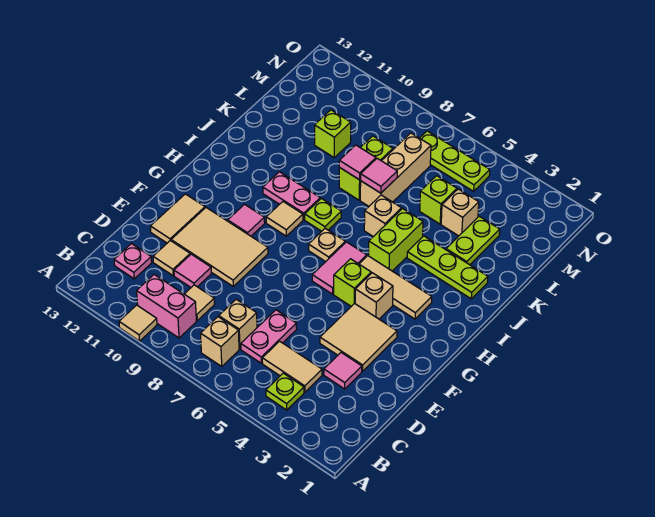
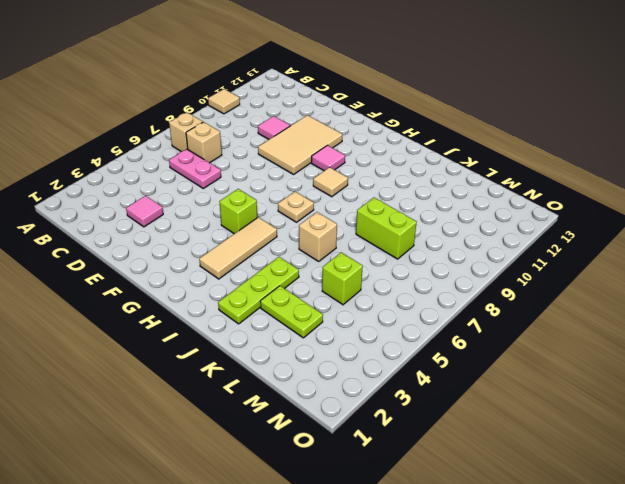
none -> lime plate B4 level 1
none -> pink brick B9:B10 level 1
none -> tan tile C4:C5 level 1
none -> tan tile C9 level 1

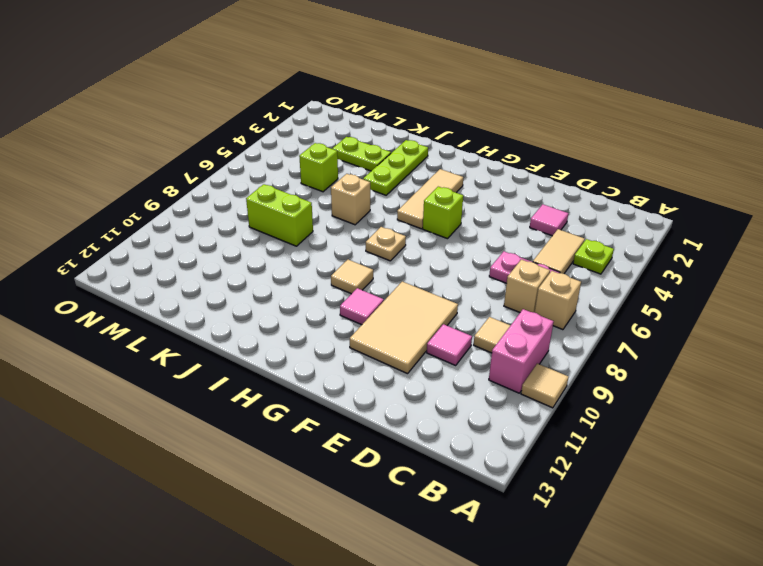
none -> pink plate C12 level 1
none -> tan tile D11 level 1
none -> tan tile E3:F4 level 1
none -> tan tile E12:F12 level 1

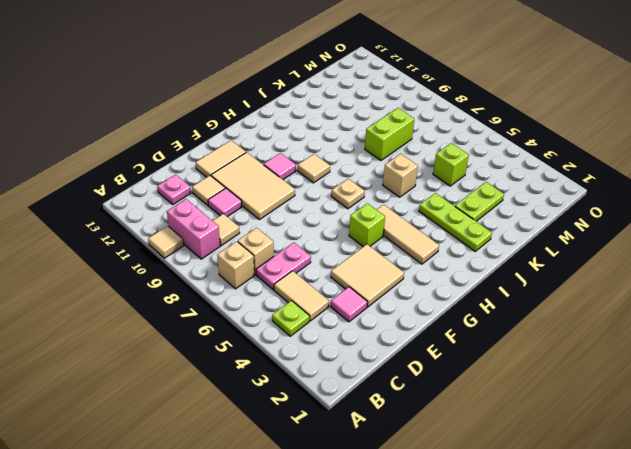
none -> tan brick G4 level 1
none -> pink tile G6:H6 level 1
none -> lime brick I5:J5 level 1
none -> lime plate I8 level 1

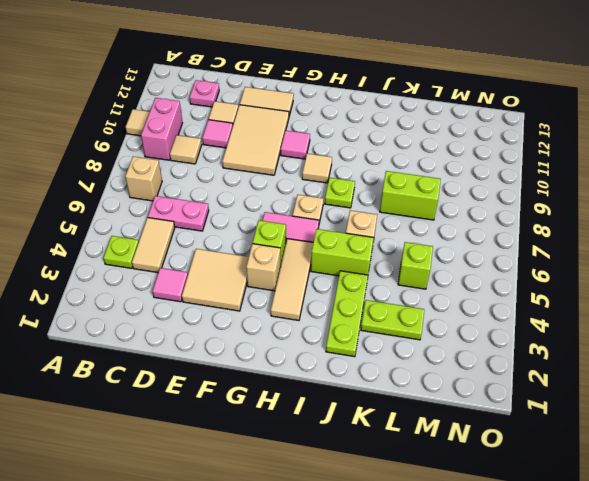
none -> tan brick C7 level 1
none -> pink plate I9:I10 level 1
none -> tan brick K7:M7 level 1
none -> tan brick L4 level 1

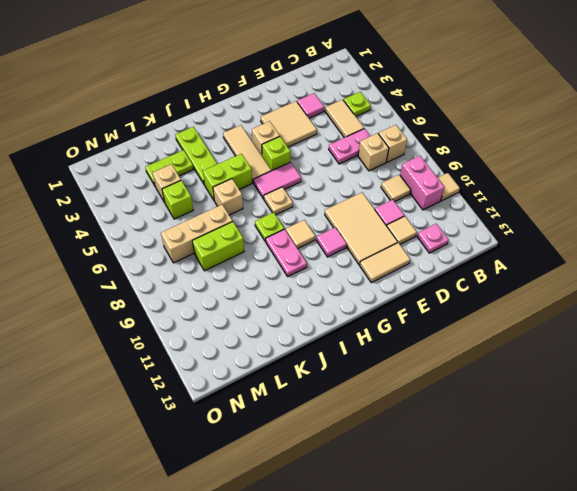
none -> lime brick L10 level 1
none -> lime plate N5:N7 level 1
none -> pink tile K7 level 2
none -> pink tile K8 level 2

